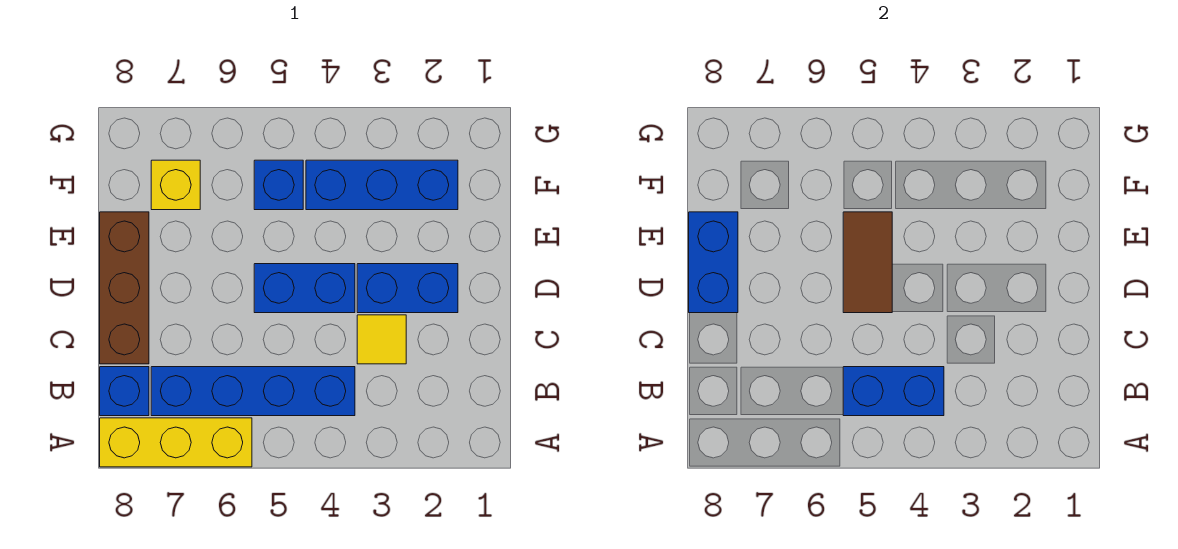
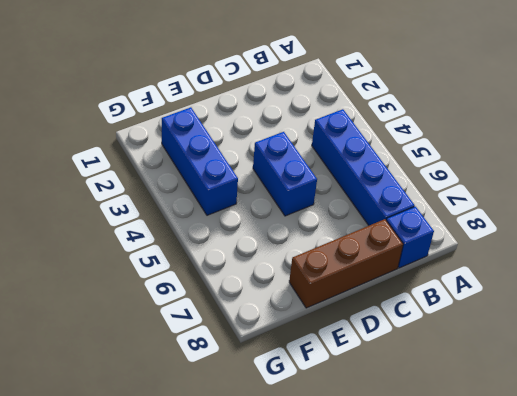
none -> yellow brick A6:A8 level 1
none -> yellow tile C3 level 1
none -> blue brick D2:D3 level 1

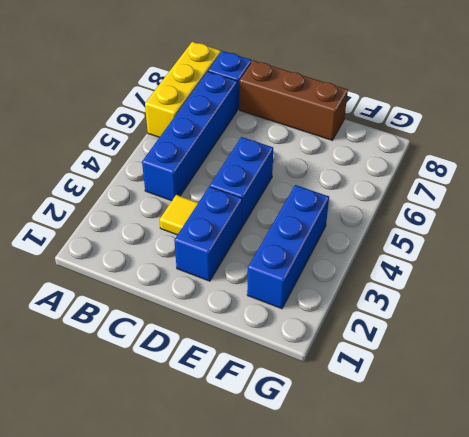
none -> blue brick F5 level 1
none -> yellow brick F7 level 1
none -> blue brick B4:B5 level 2

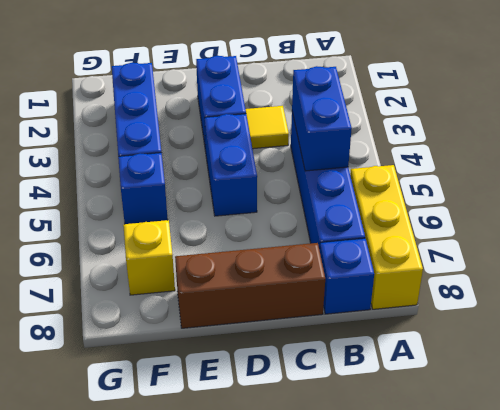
none -> brown tile D5:E5 level 2
none -> blue brick D8:E8 level 2

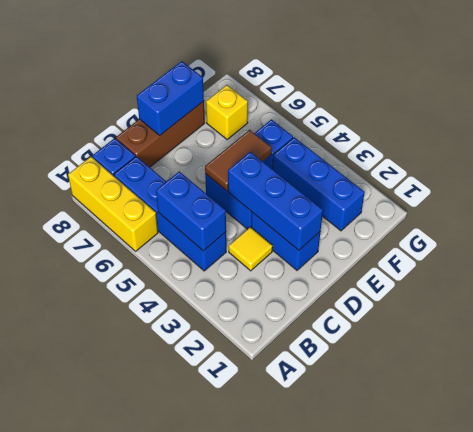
blue brick D2:D4 level 2 -> none

